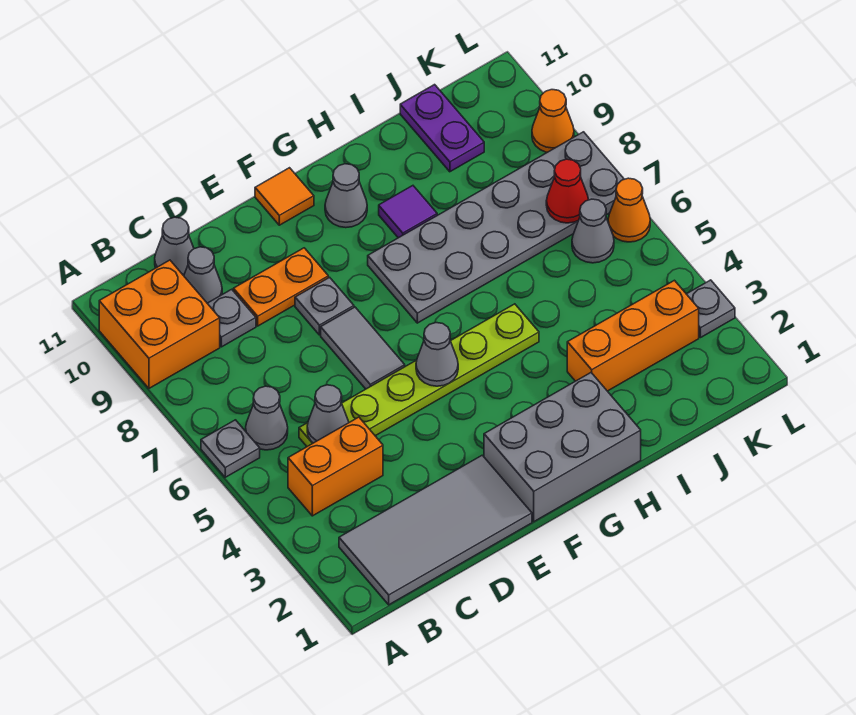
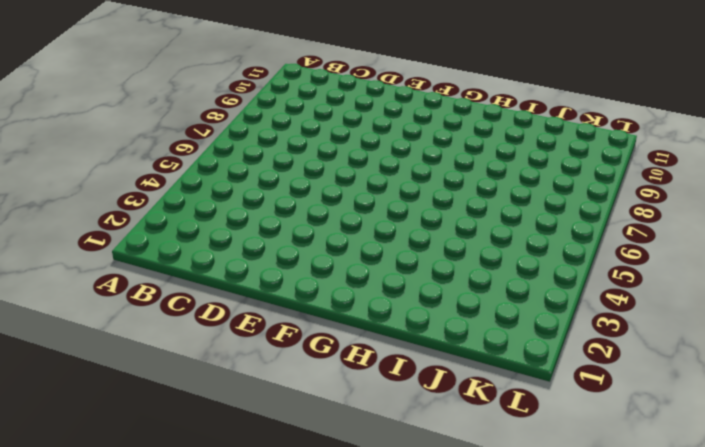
none -> grey plate A6 level 1
none -> orange brick A9:B10 level 1
none -> grey tile B1:E2 level 1

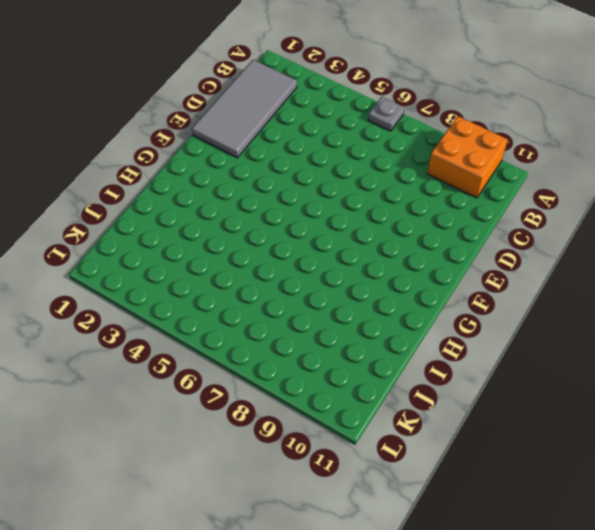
none -> orange brick B4:C4 level 1
none -> grey cone B6 level 1
none -> lime plate C5:H5 level 1

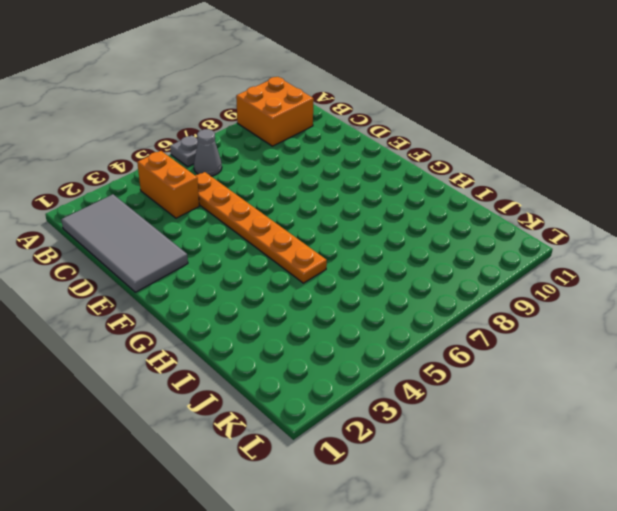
orange plate C5:H5 level 1 -> lime plate C5:H5 level 1
none -> grey plate C9 level 1
none -> grey cone C10 level 1
none -> grey cone C11 level 1

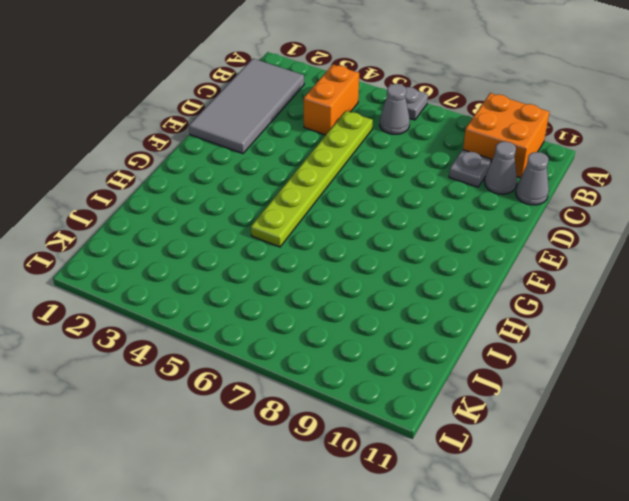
none -> orange plate D9:E9 level 1
none -> grey tile E6:E7 level 1
none -> grey plate E8 level 1

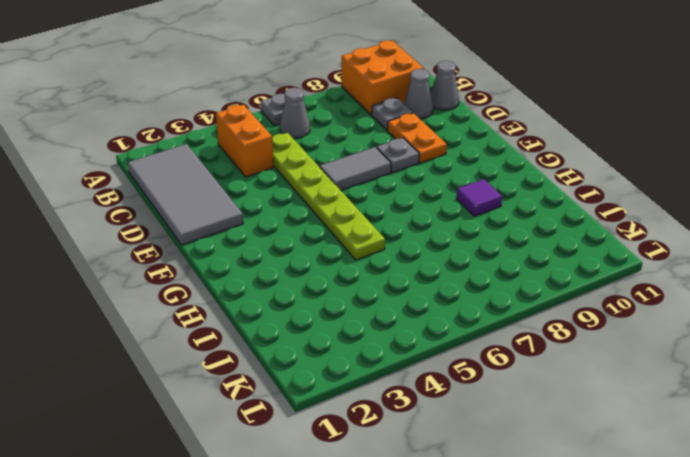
none -> grey brick F1:H2 level 1
none -> orange tile F11 level 1
none -> grey plate G7:L8 level 1

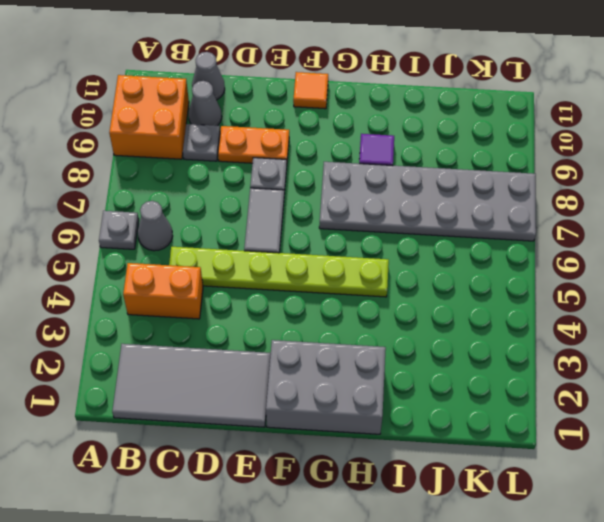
none -> grey cone G10 level 1
none -> orange brick I3:K3 level 1
none -> purple plate J10:J11 level 1

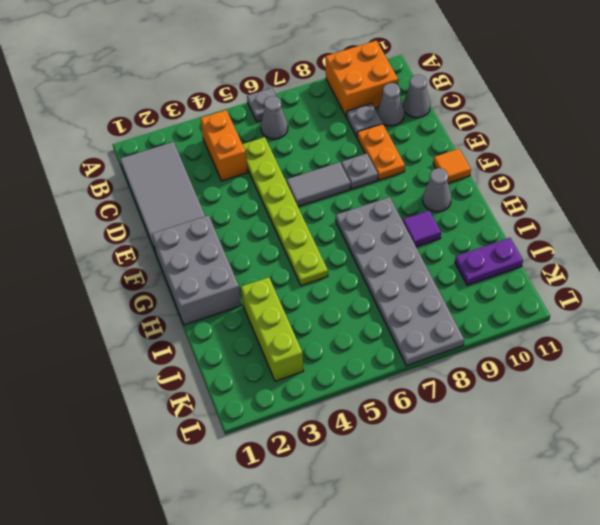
lime brick I3:K3 level 1 -> orange brick I3:K3 level 1
none -> grey cone K6 level 1
none -> grey plate L3 level 1
none -> orange cone L6 level 1

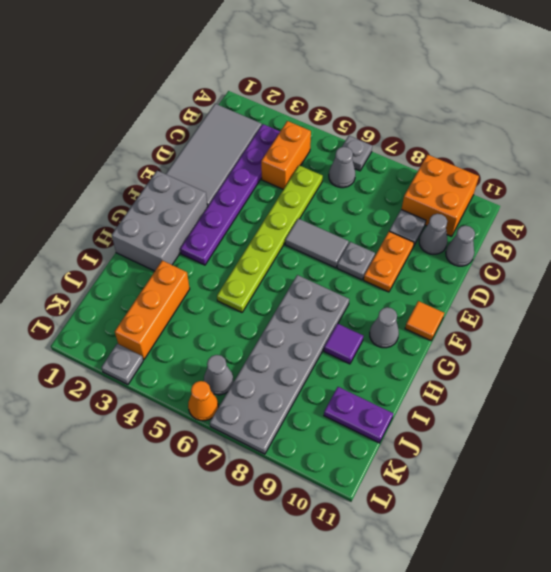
purple plate B3:G3 level 1 -> none
none -> orange cone L9 level 1
none -> grey cone C5 level 2
none -> grey cone F5 level 2

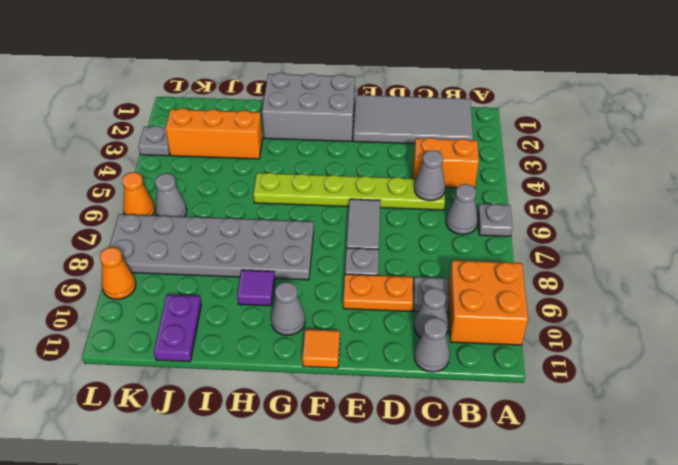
none -> grey cone F5 level 2
none -> red cone K7 level 2

